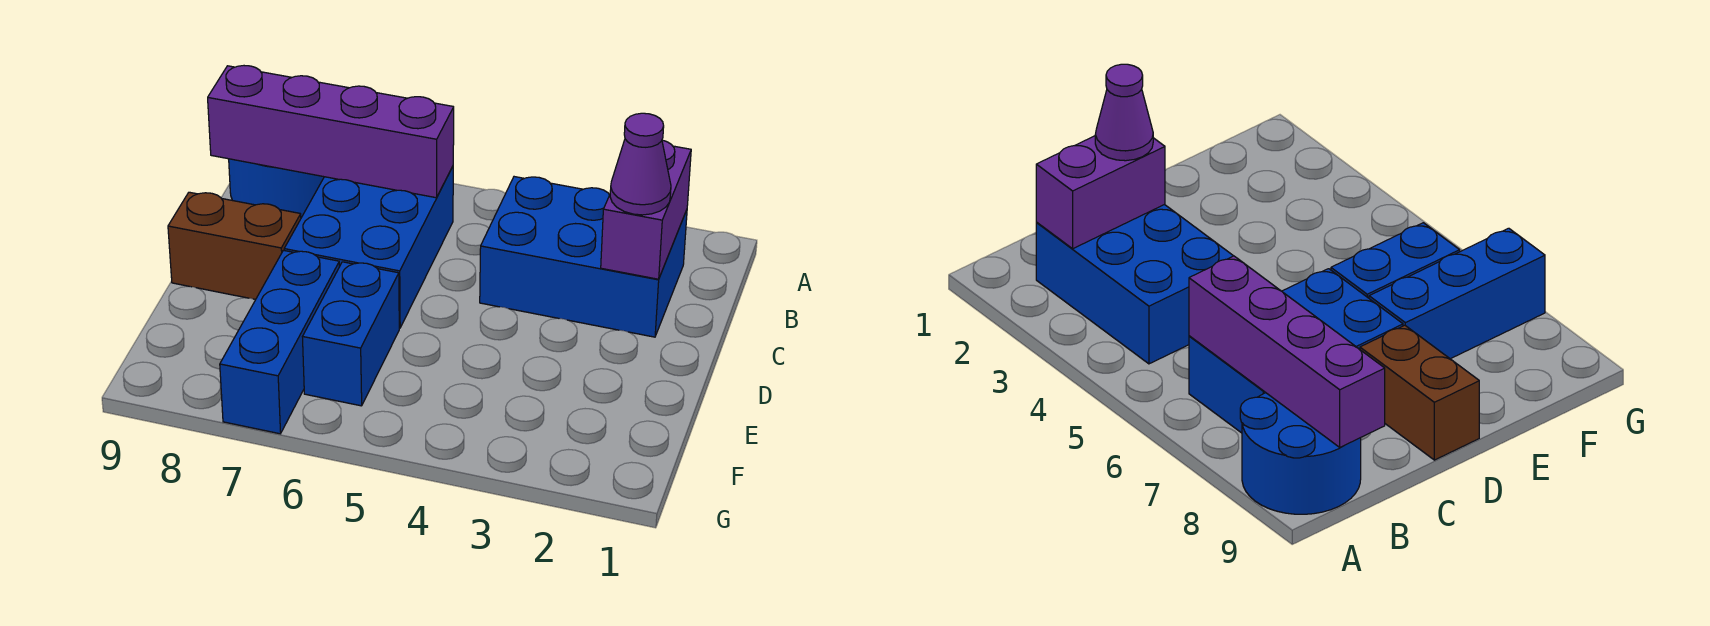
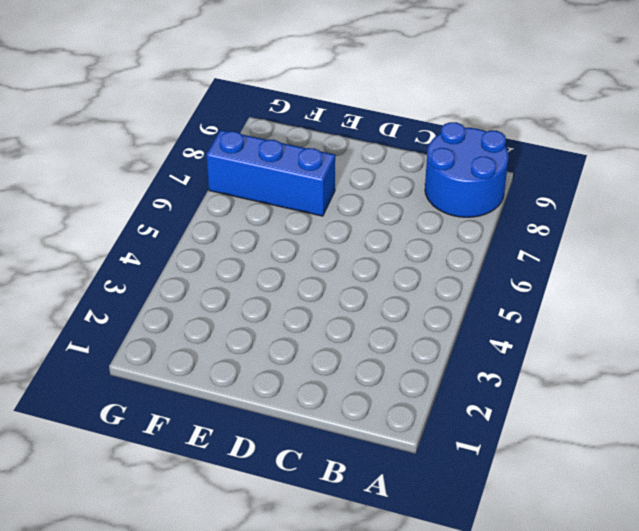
none -> blue brick B2:C4 level 1
none -> blue brick B6:D7 level 1

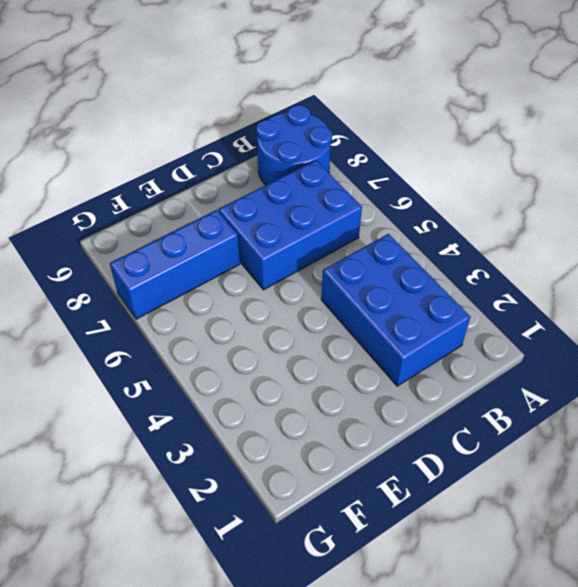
none -> brown brick D8:D9 level 1
none -> blue brick E6:F6 level 1

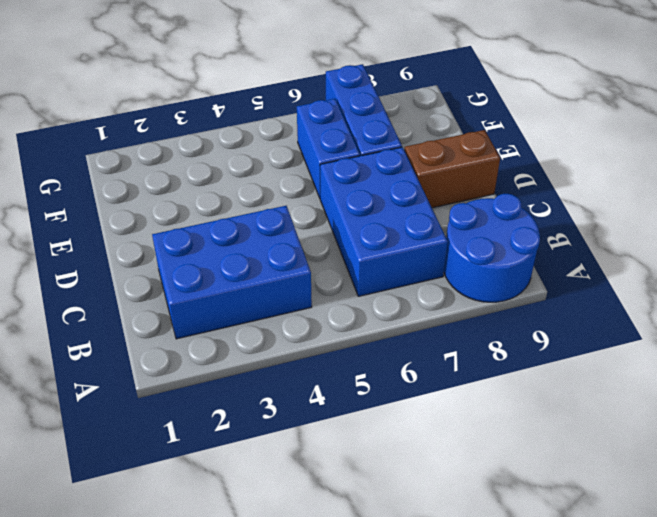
none -> purple brick B2:C2 level 2
none -> purple brick B6:B9 level 2

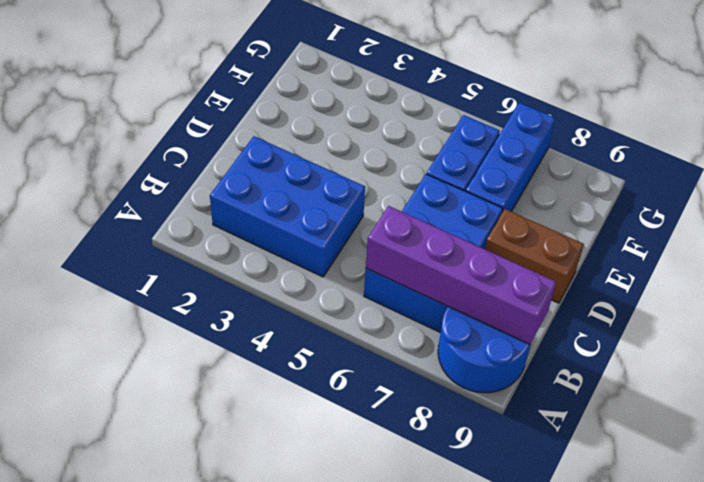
none -> purple brick B2:C2 level 2
none -> purple cone C2 level 3

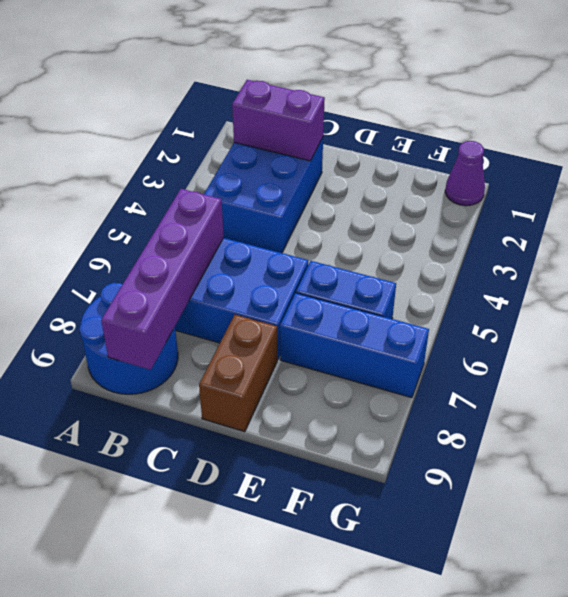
purple cone G1 level 1 -> purple cone C2 level 3

